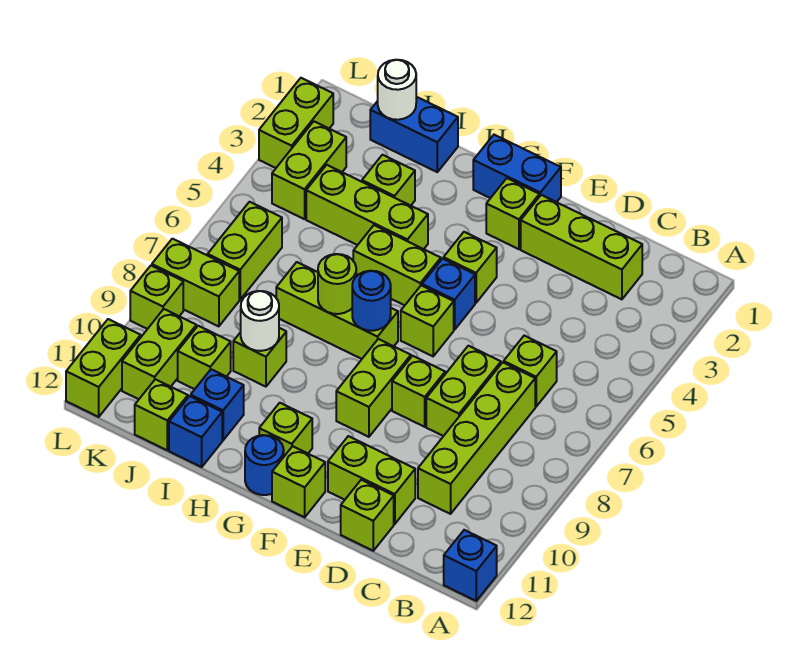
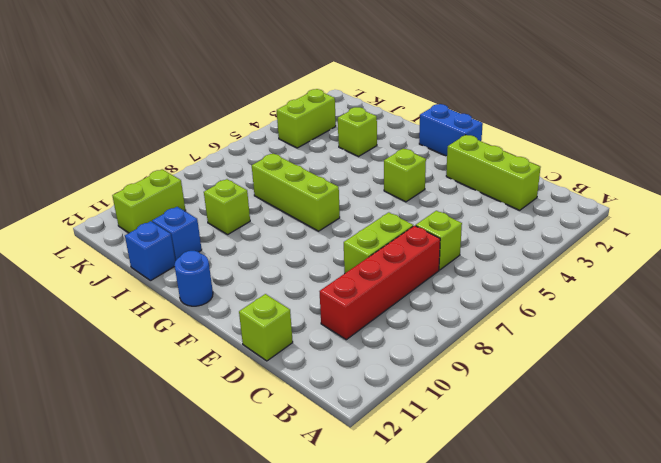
red brick C7:C10 level 1 -> lime brick C7:C10 level 1
none -> blue brick A12 level 1
none -> lime brick D11:E11 level 1
none -> lime brick E8 level 1
none -> lime brick F2 level 1

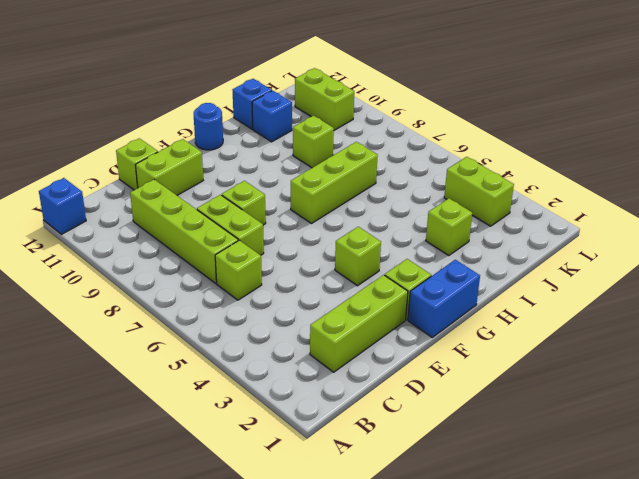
none -> blue brick F5 level 1
none -> lime brick F6 level 1
none -> lime brick F8:F9 level 1
none -> lime brick F12 level 1

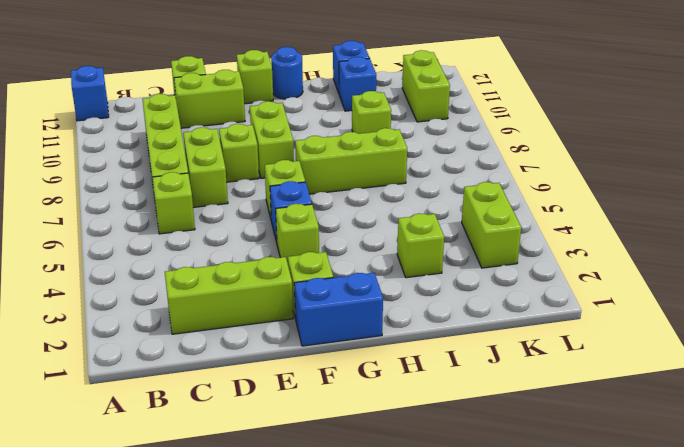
none -> lime brick G5:H5 level 1
none -> lime brick G11 level 1
none -> lime brick H4:J4 level 1
none -> blue brick I1:J1 level 1

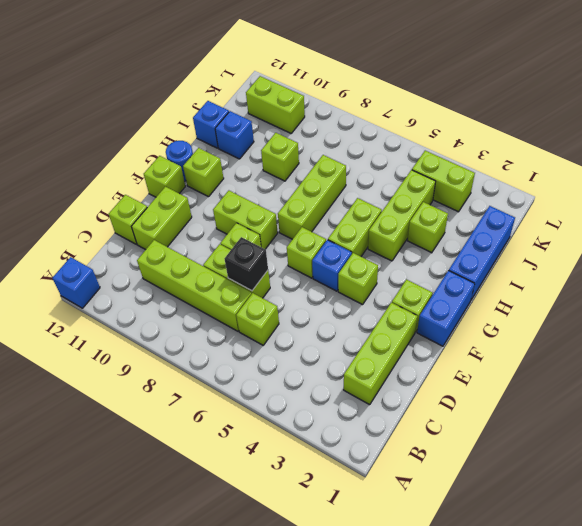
black brick D7 level 2 -> none
blue brick H1:J1 level 1 -> blue brick I1:J1 level 1
none -> lime brick J10 level 1
none -> lime brick J12 level 1
none -> lime brick K6:K7 level 1
none -> lime brick K8:L8 level 1

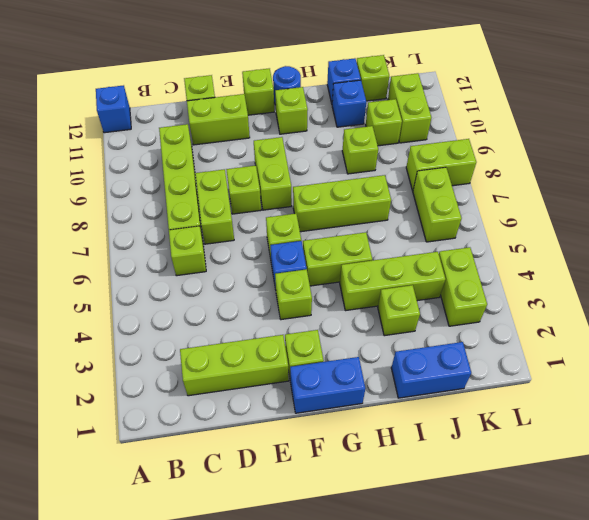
none -> lime brick L2:L3 level 1
none -> lime brick L9 level 1
none -> lime brick L11:L12 level 1
none -> blue round brick G7 level 2

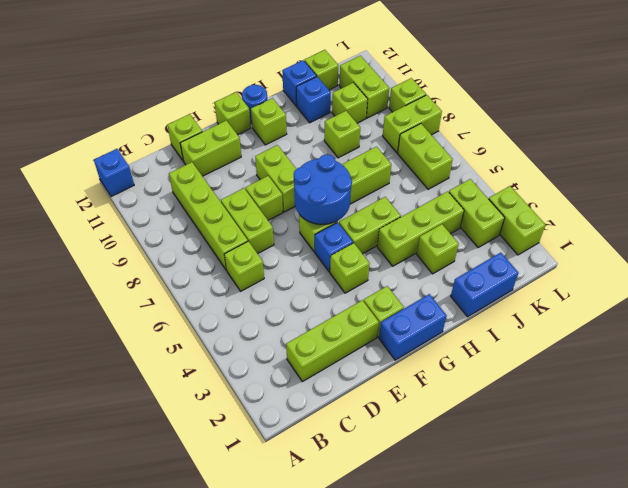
blue round brick F6:G7 level 2 -> blue round brick G7 level 2
none -> lime brick L11:L12 level 1
none -> lime round brick H7 level 2
none -> white round brick I9 level 2
none -> white round brick J1 level 2

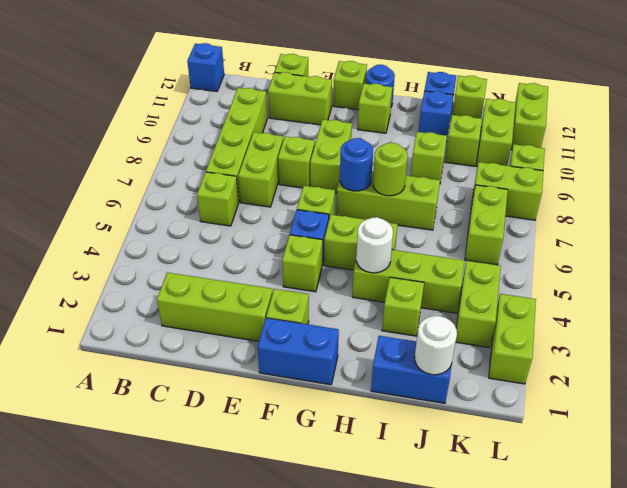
white round brick H4 level 2 -> white round brick I9 level 2

